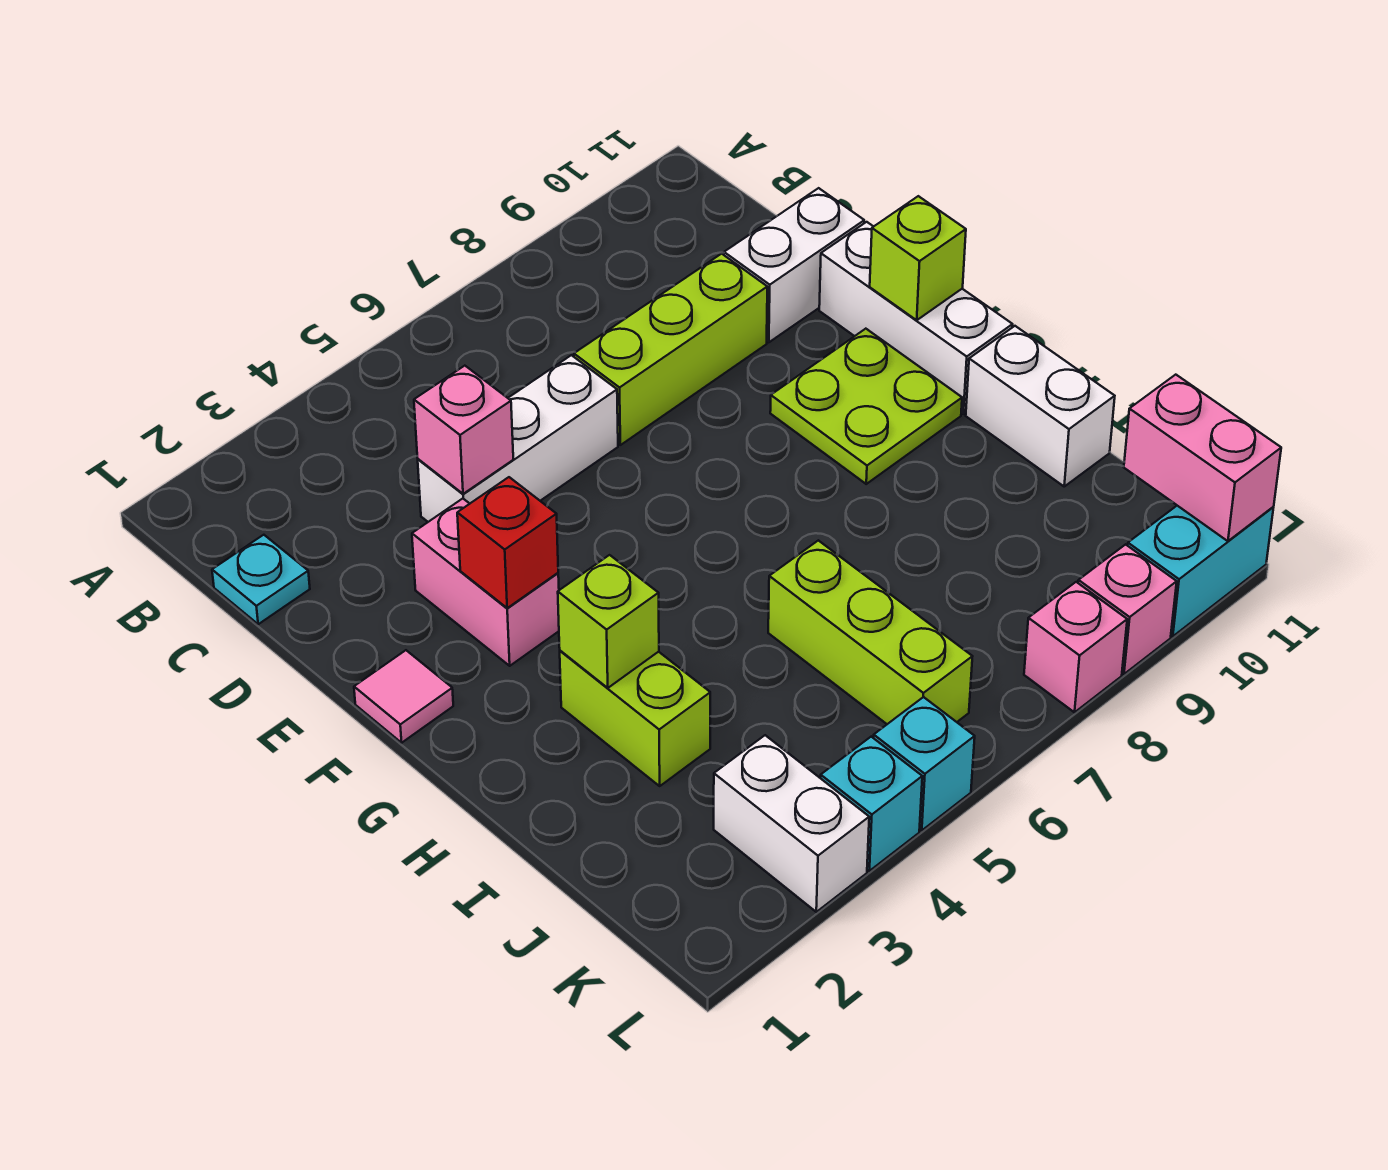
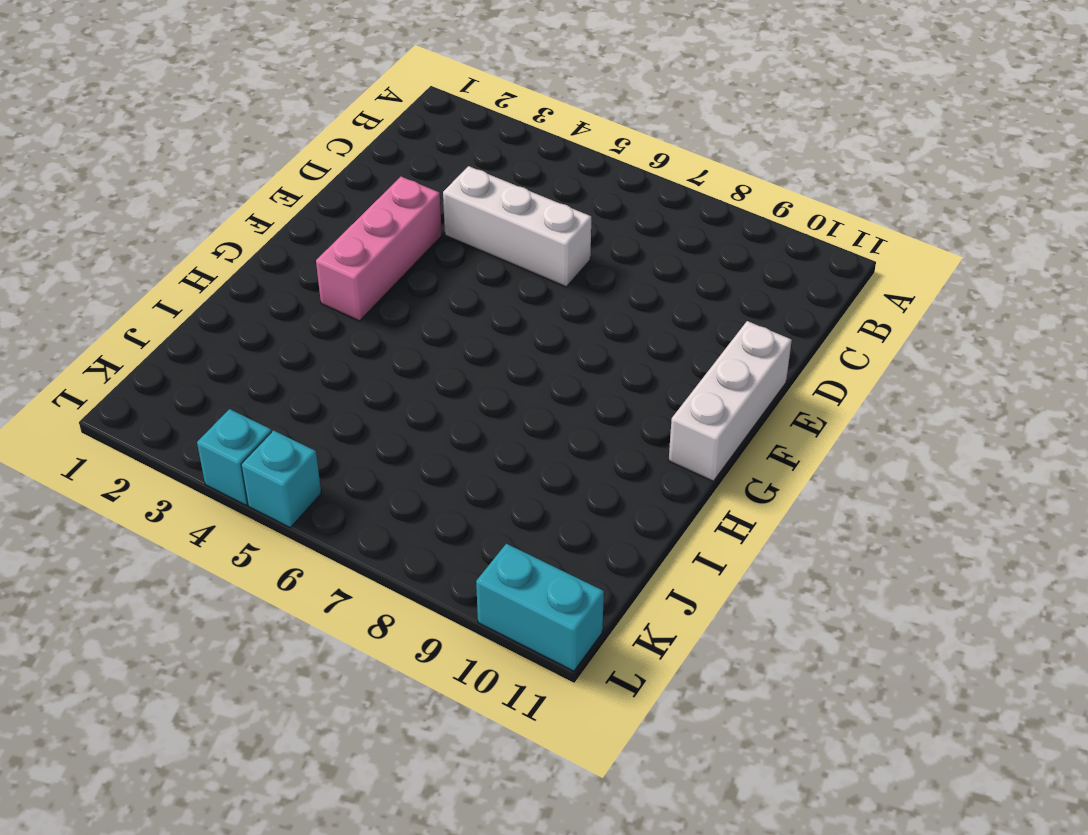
pink brick E3:G3 level 1 -> pink brick E3:F3 level 1
none -> cyan plate C1 level 1
none -> lime brick D7:D9 level 1
none -> white brick D10:D11 level 1

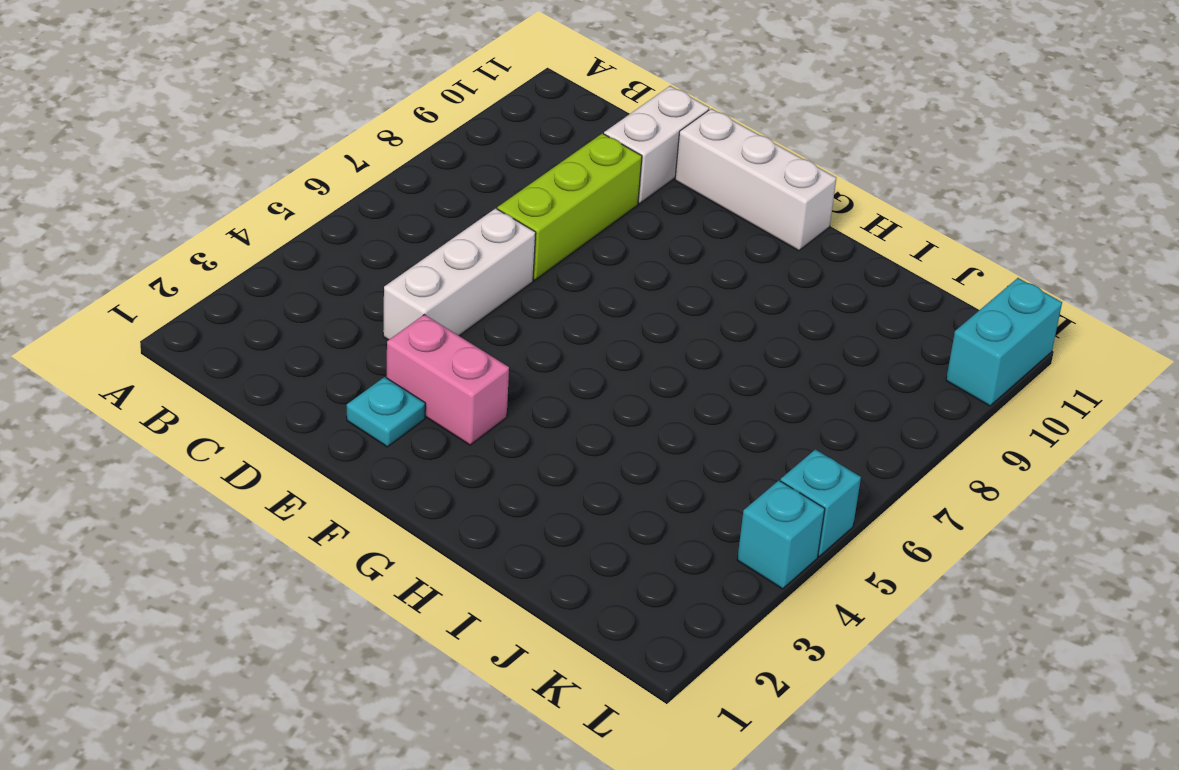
cyan plate E2 level 1 -> cyan plate C1 level 1
none -> pink tile F1 level 1
none -> lime plate F9:G10 level 1
none -> lime brick H3:I3 level 1

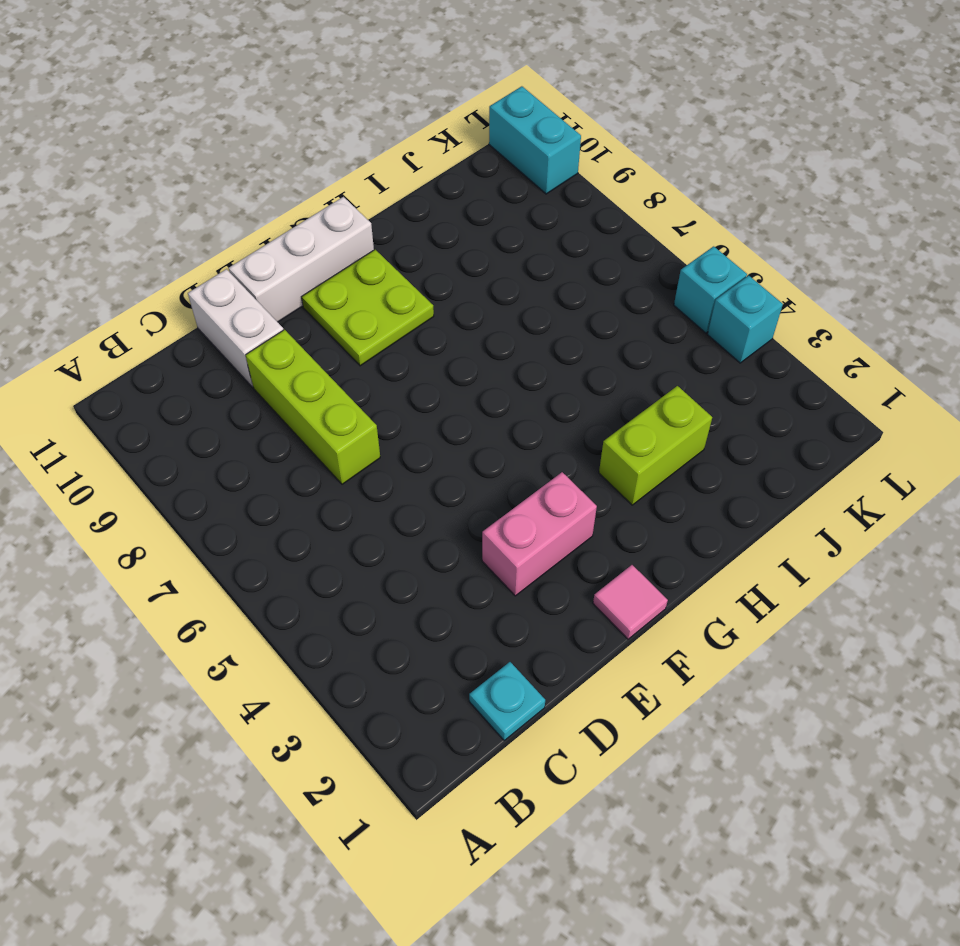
none -> white brick D4:D6 level 1
none -> white brick H11:I11 level 1
none -> lime brick I6:K6 level 1

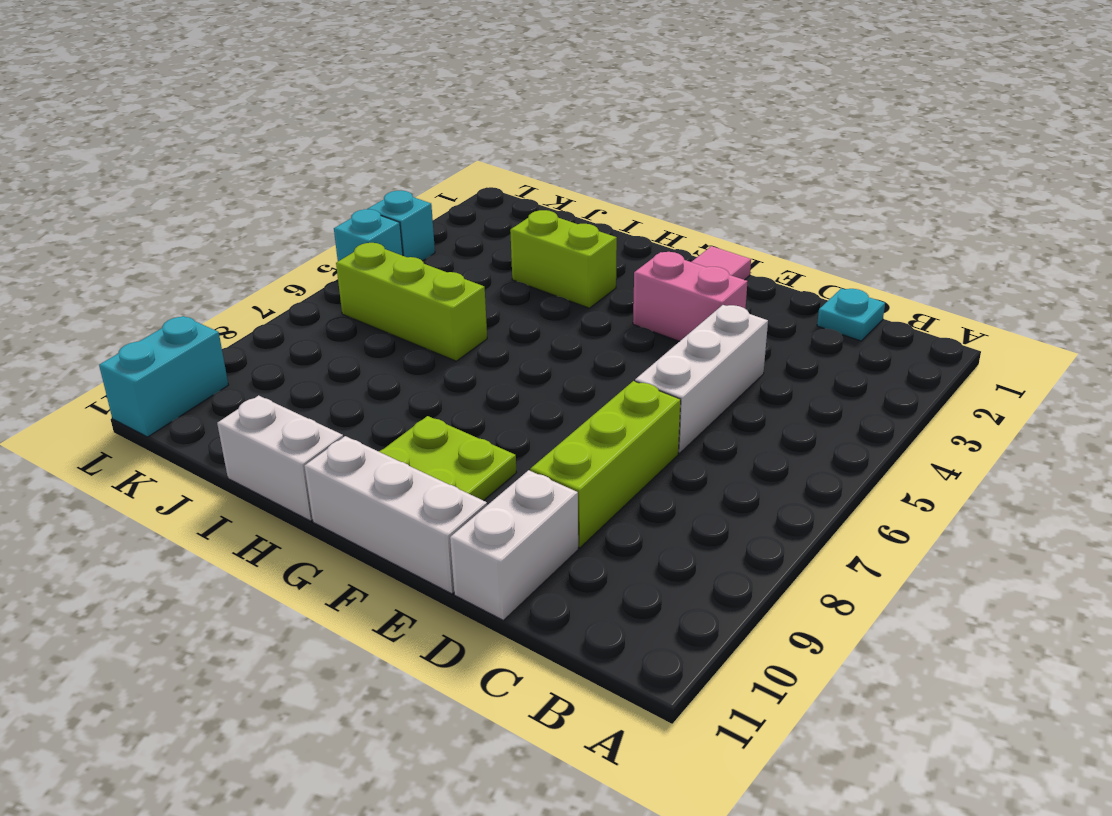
none -> white brick K3:L3 level 1
none -> pink brick L8 level 1
none -> pink brick L9 level 1

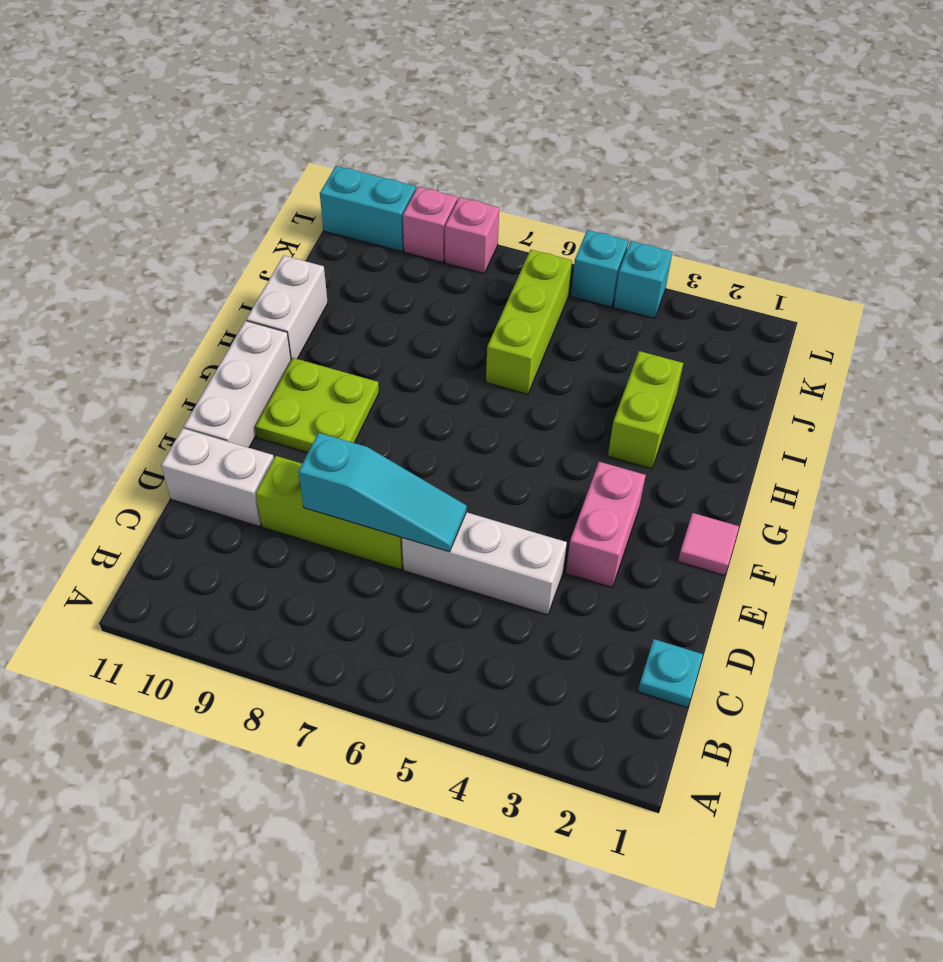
cyan slope D6:D8 level 2 top 8 -> none
none -> white brick K3:L3 level 1
none -> pink brick D4 level 2
none -> red brick F3 level 2

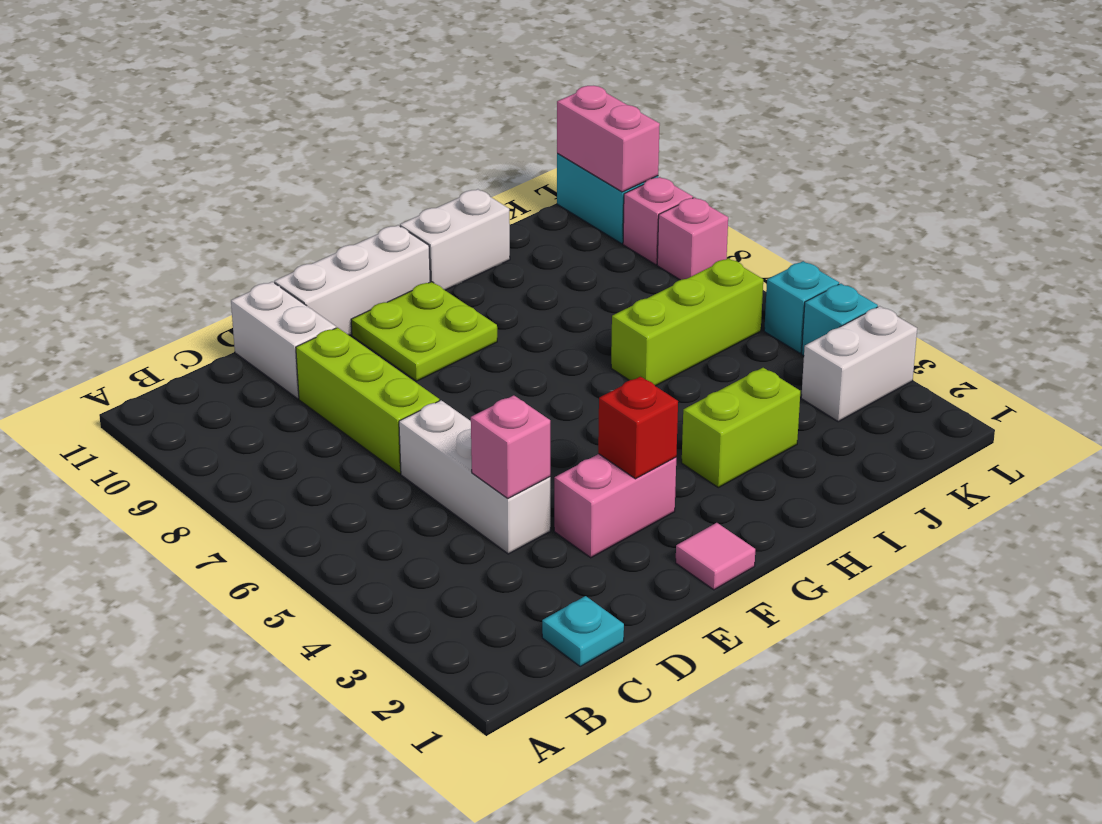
pink brick L10:L11 level 2 -> pink brick K11:L11 level 2
none -> lime brick F11 level 2
none -> lime brick H3 level 2

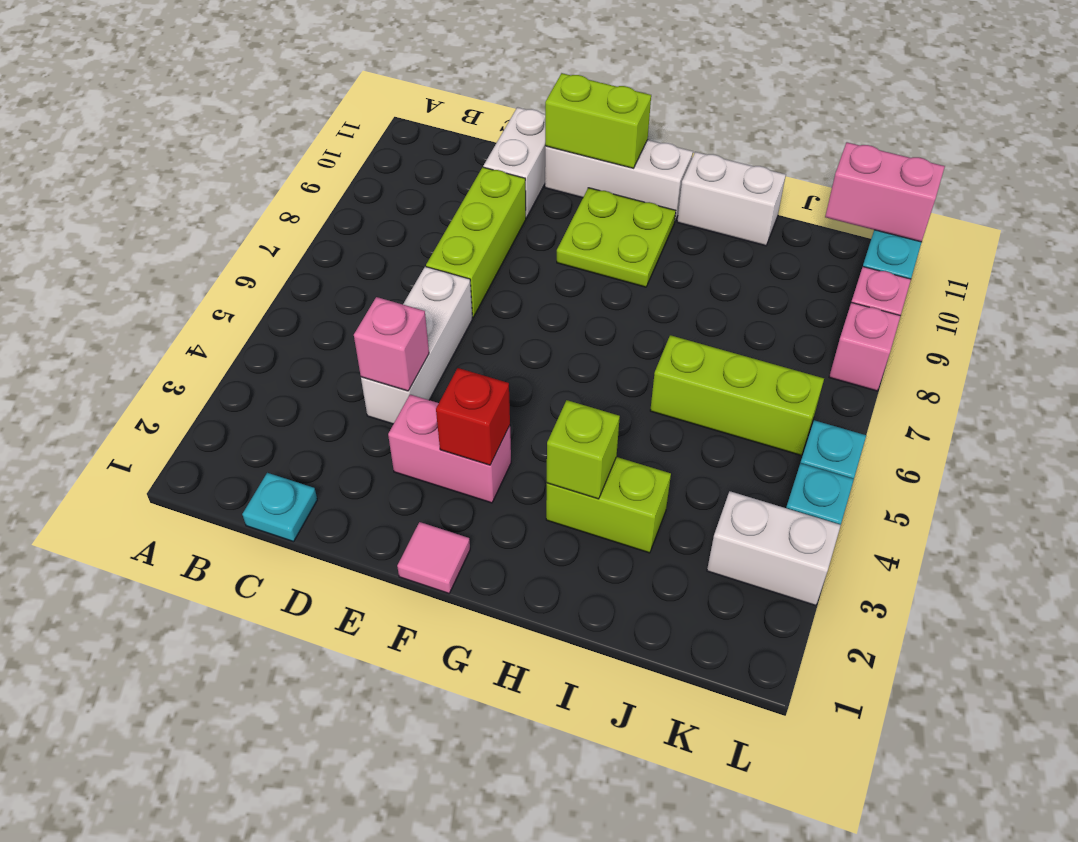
lime brick E11:F11 level 2 -> lime brick F11 level 2

